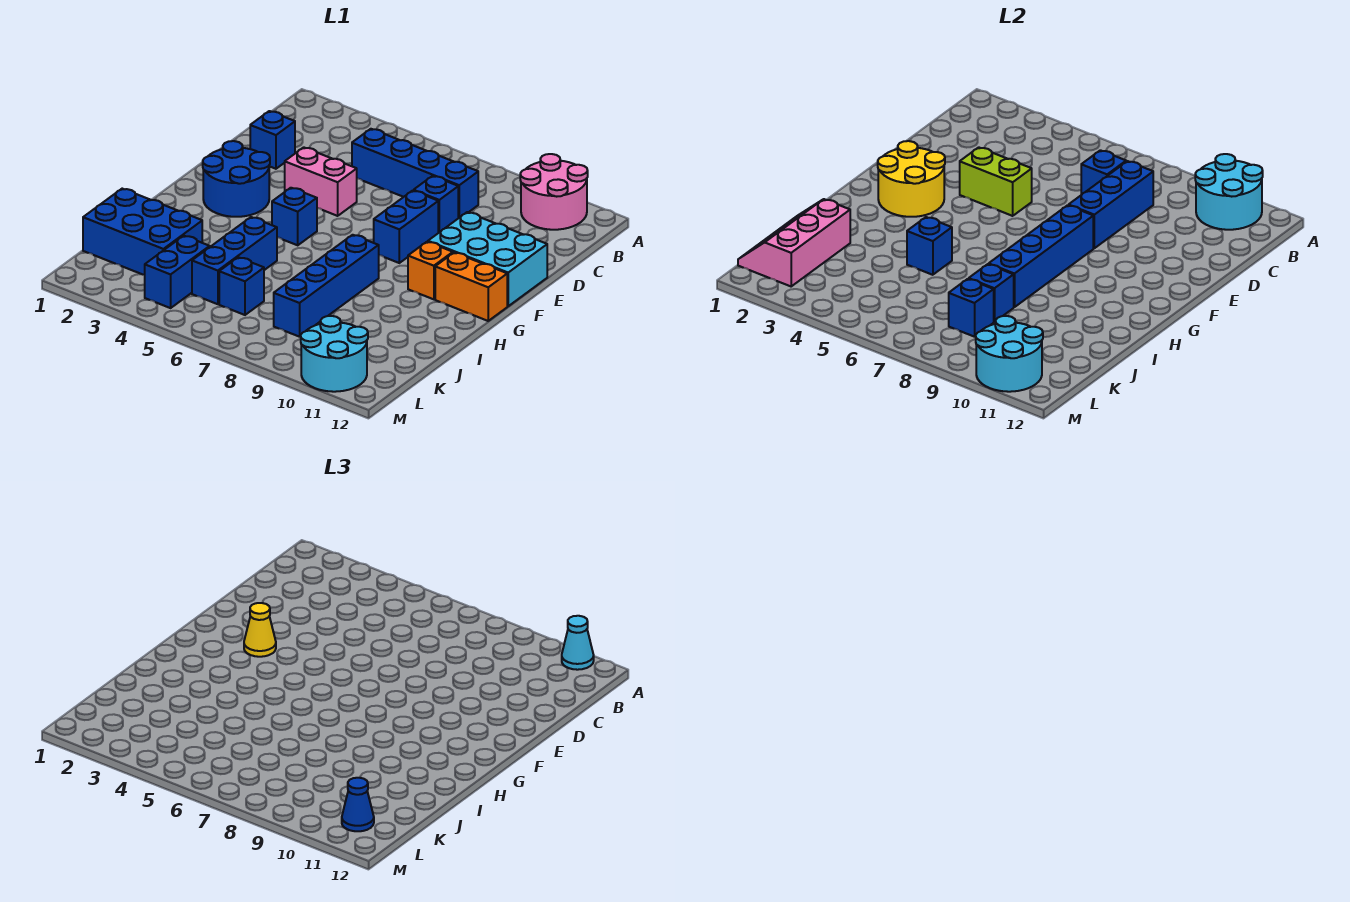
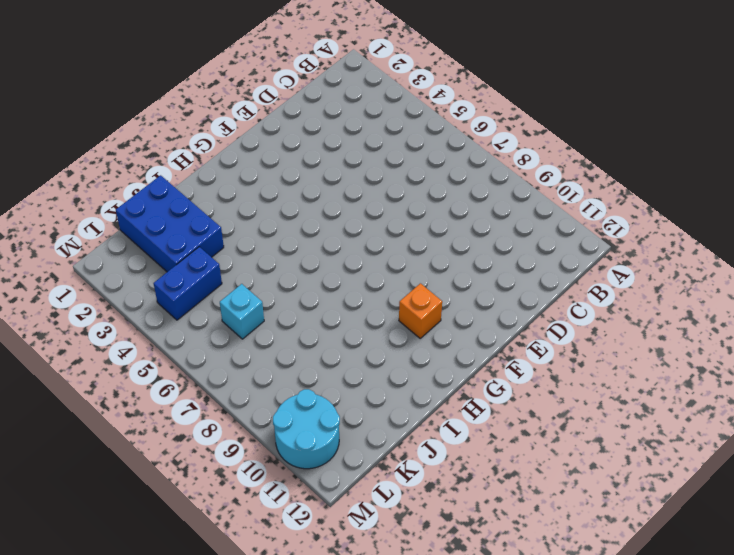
cyan brick K6 level 1 -> blue brick K6 level 1
none -> pink round brick A10:B11 level 1
none -> blue brick C5:C8 level 1
none -> blue brick D2 level 1
none -> blue brick D8 level 1

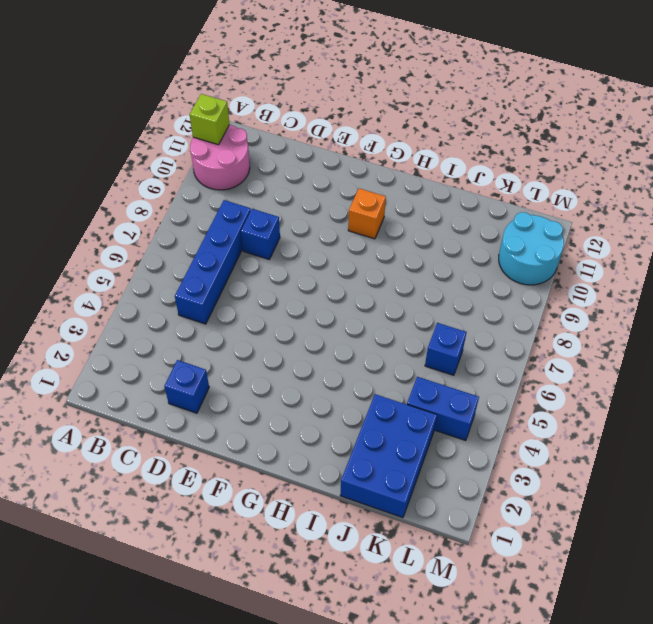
lime brick A11 level 2 -> cyan round brick A10:B11 level 2
none -> pink brick E4:E5 level 1
none -> blue brick E8:F8 level 1
none -> cyan brick E10:F12 level 1
none -> blue round brick F2:G3 level 1

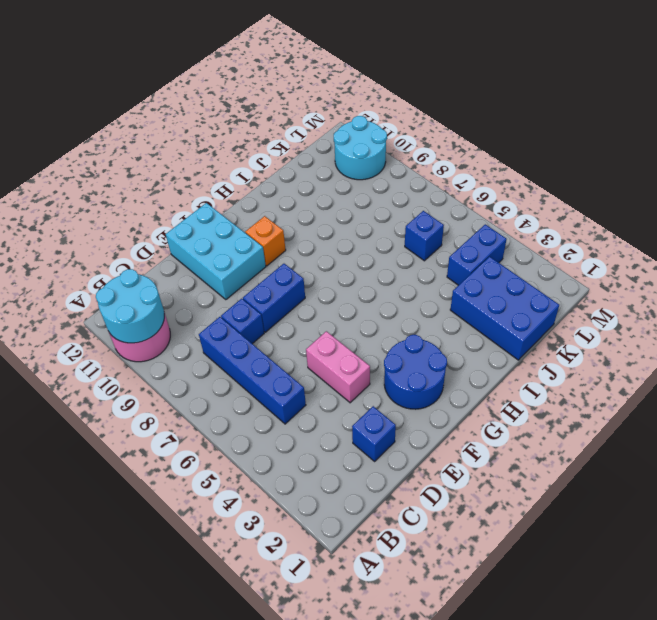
none -> blue brick G5 level 1
none -> orange brick G11:G12 level 1
none -> blue brick H8:K8 level 1
none -> blue brick I5:K5 level 1

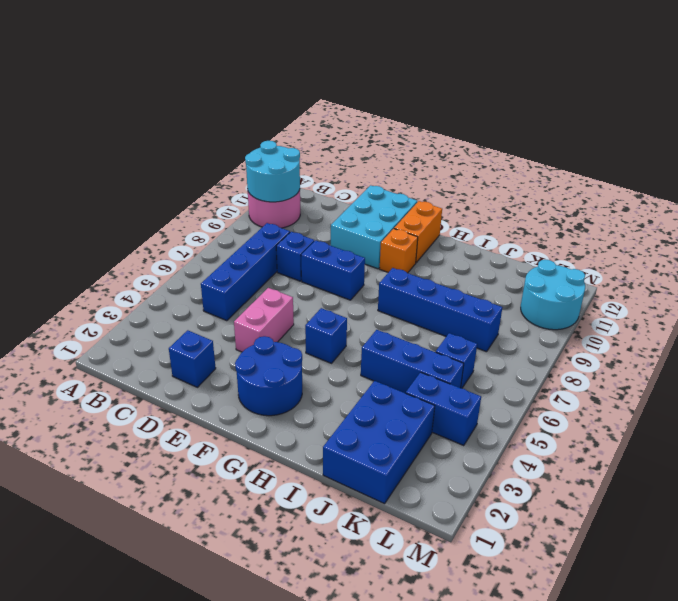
none -> blue brick C7 level 2
none -> blue brick C8:E8 level 2
none -> lime brick E4:E5 level 2
none -> yellow round brick F2:G3 level 2

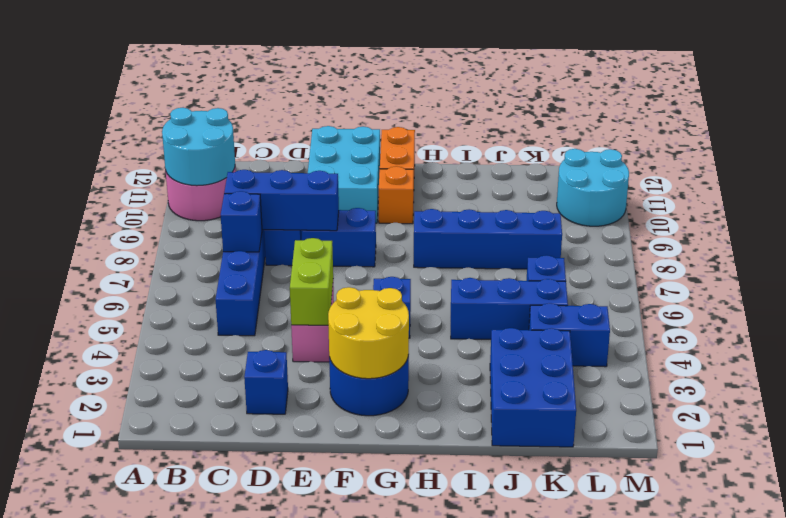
none -> blue brick F8:I8 level 2
none -> blue brick I5 level 2
none -> pink slope J1:L2 level 2 top 2
none -> blue brick J8 level 2

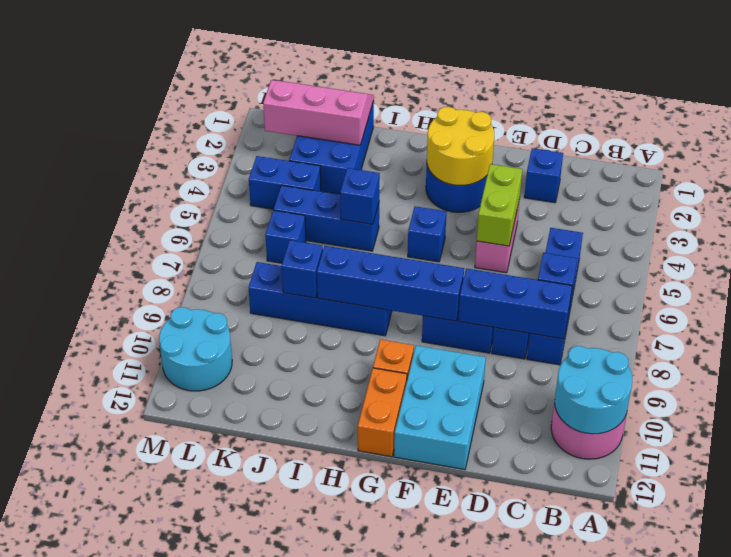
none -> blue brick K8 level 2
none -> cyan round brick L10:M11 level 2
none -> cyan cone A11 level 3
none -> yellow cone F3 level 3

